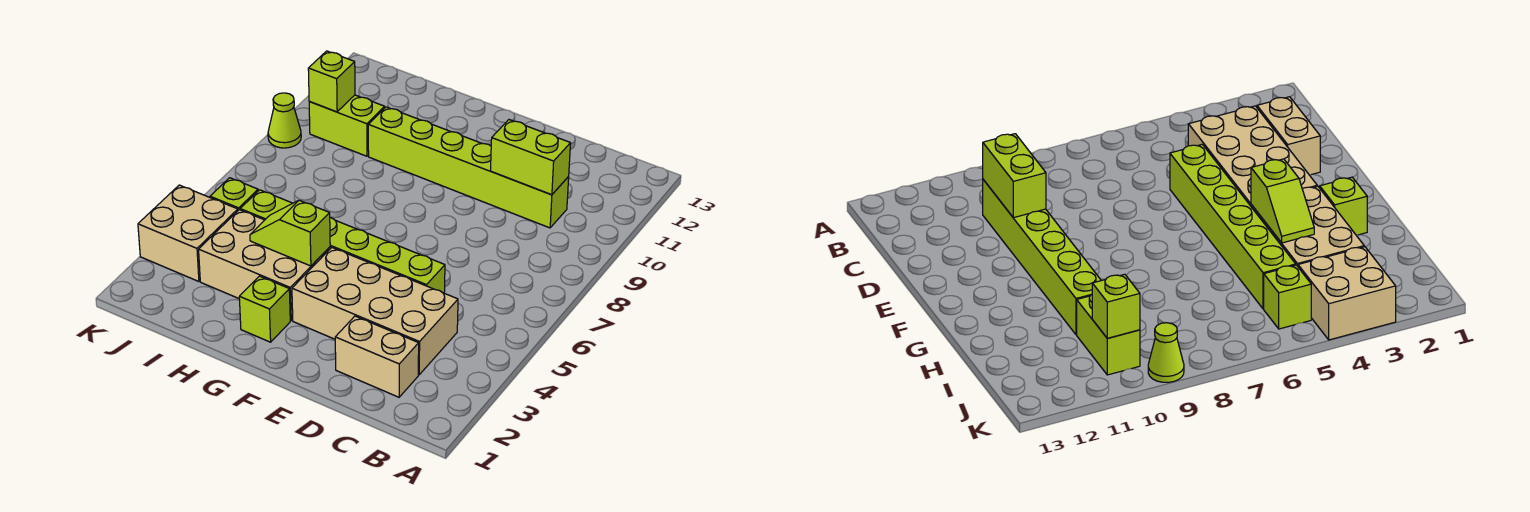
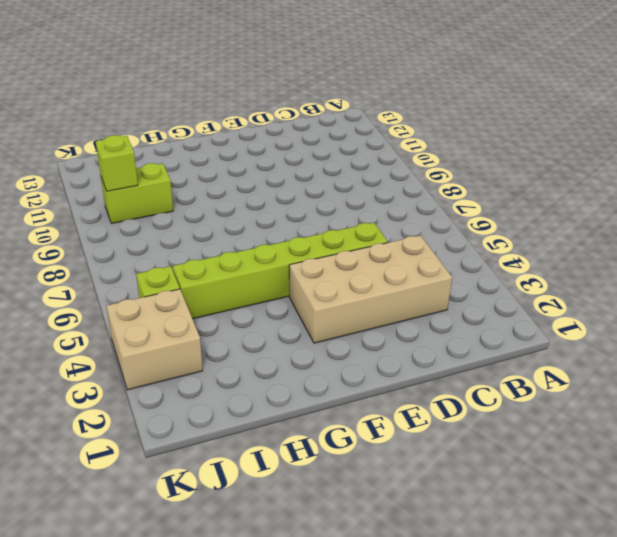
none -> tan brick C2:D2 level 1
none -> lime brick C10:H10 level 1
none -> lime brick G2 level 1

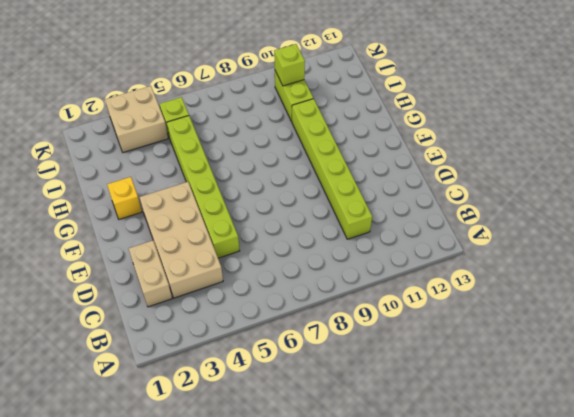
yellow brick G2 level 1 -> lime brick G2 level 1
none -> tan brick G3:I4 level 1
none -> lime cone K9 level 1
none -> lime brick C10:D10 level 2

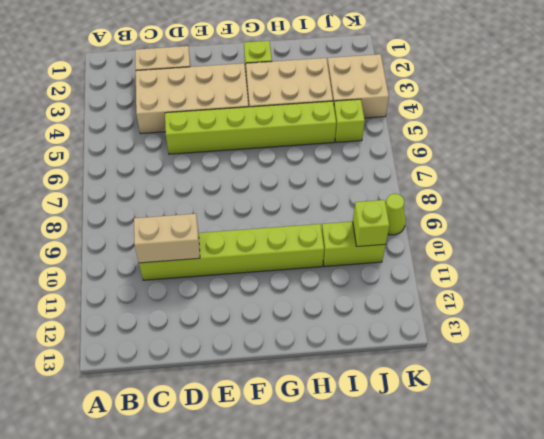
tan brick C10:D10 level 2 -> lime brick C10:D10 level 2
none -> lime slope G4:H4 level 2 top G

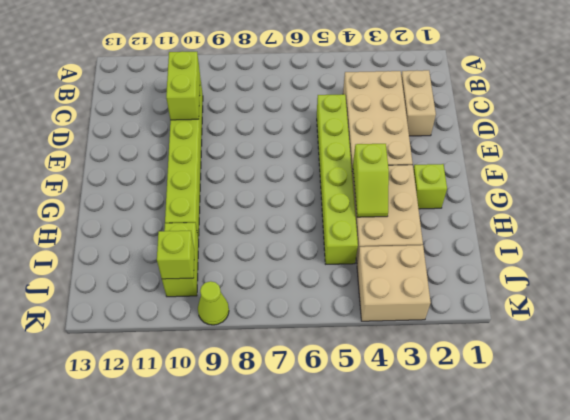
none -> lime brick J5 level 1

